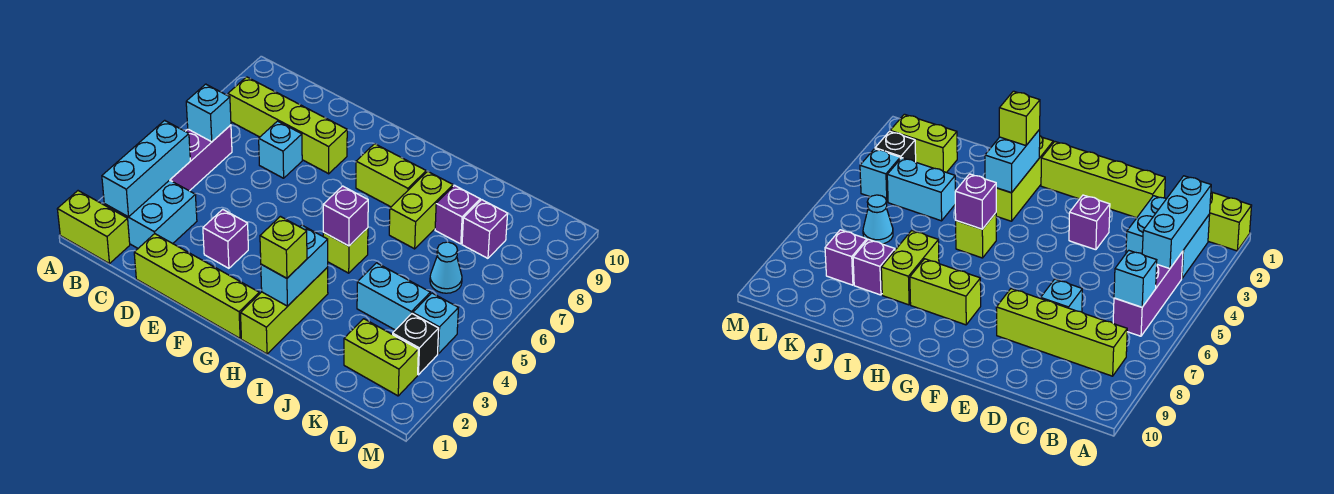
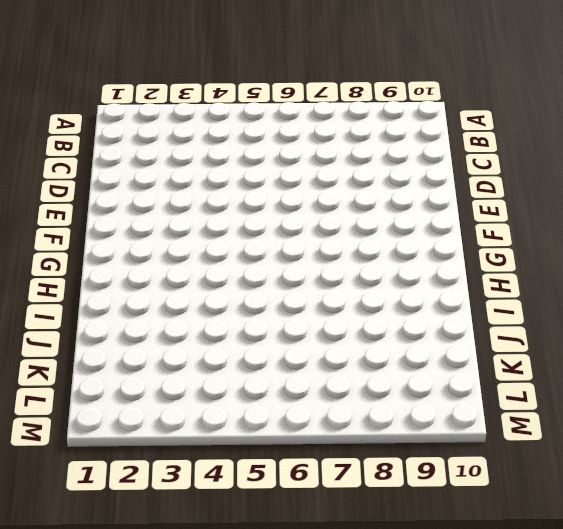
none -> lime brick A1:B1 level 1
none -> cyan brick B2:C3 level 1
none -> purple brick B4:B6 level 1

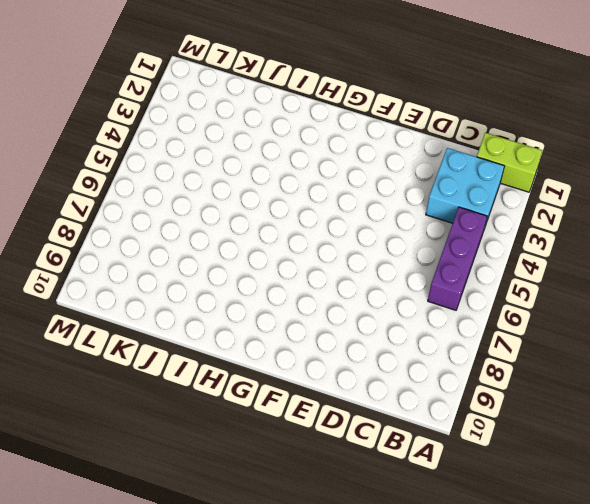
none -> lime brick B8:E8 level 1
none -> lime brick D1:G1 level 1
none -> cyan brick D7 level 1

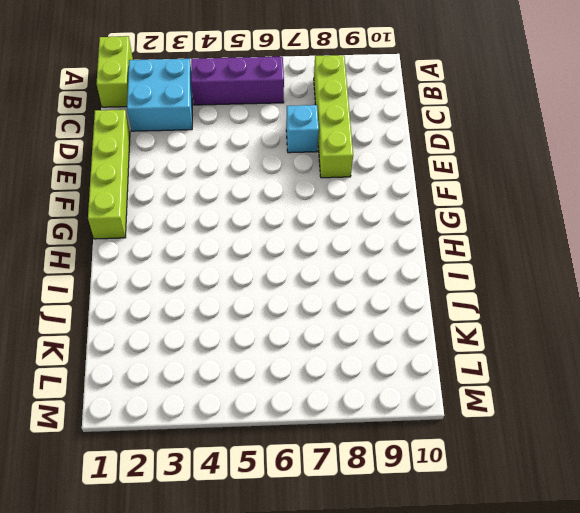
none -> purple brick E3 level 1
none -> lime brick G8:H8 level 1
none -> lime brick H1:H3 level 1

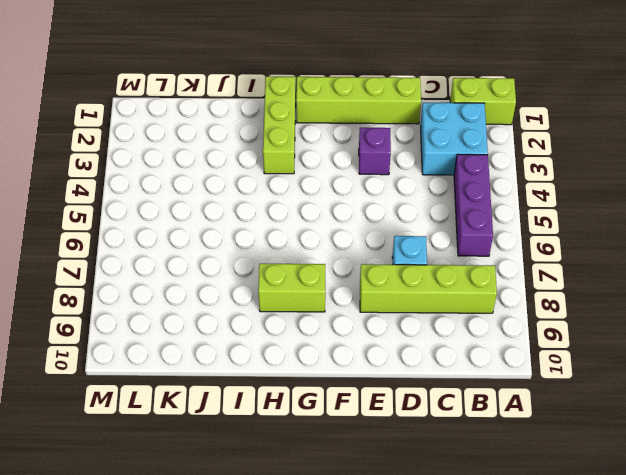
none -> lime brick H5 level 1
none -> lime brick I7:I8 level 1
none -> cyan brick J4:K4 level 1

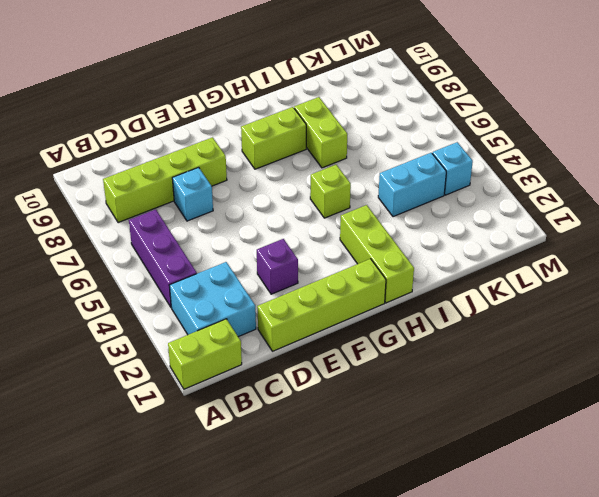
none -> purple brick J8 level 1
none -> lime brick K2:L2 level 1
none -> cyan cone K6 level 1

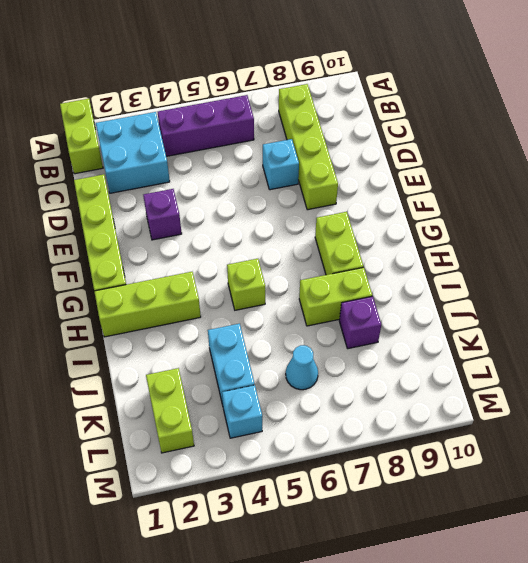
none -> purple brick K8 level 1
none -> black brick L3 level 1
none -> cyan brick B2:B4 level 2

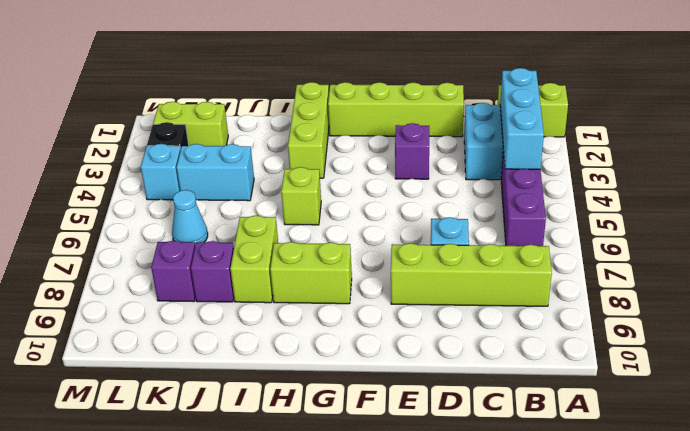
none -> cyan brick B6 level 2
none -> cyan brick H2:H3 level 2
none -> purple brick H5 level 2

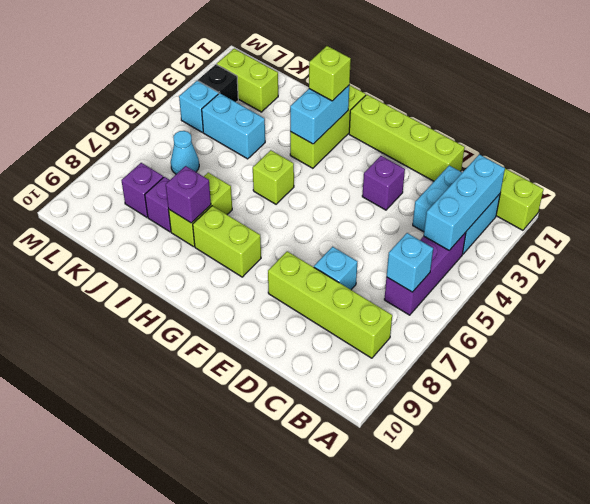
purple brick I8 level 2 -> purple brick H5 level 2

